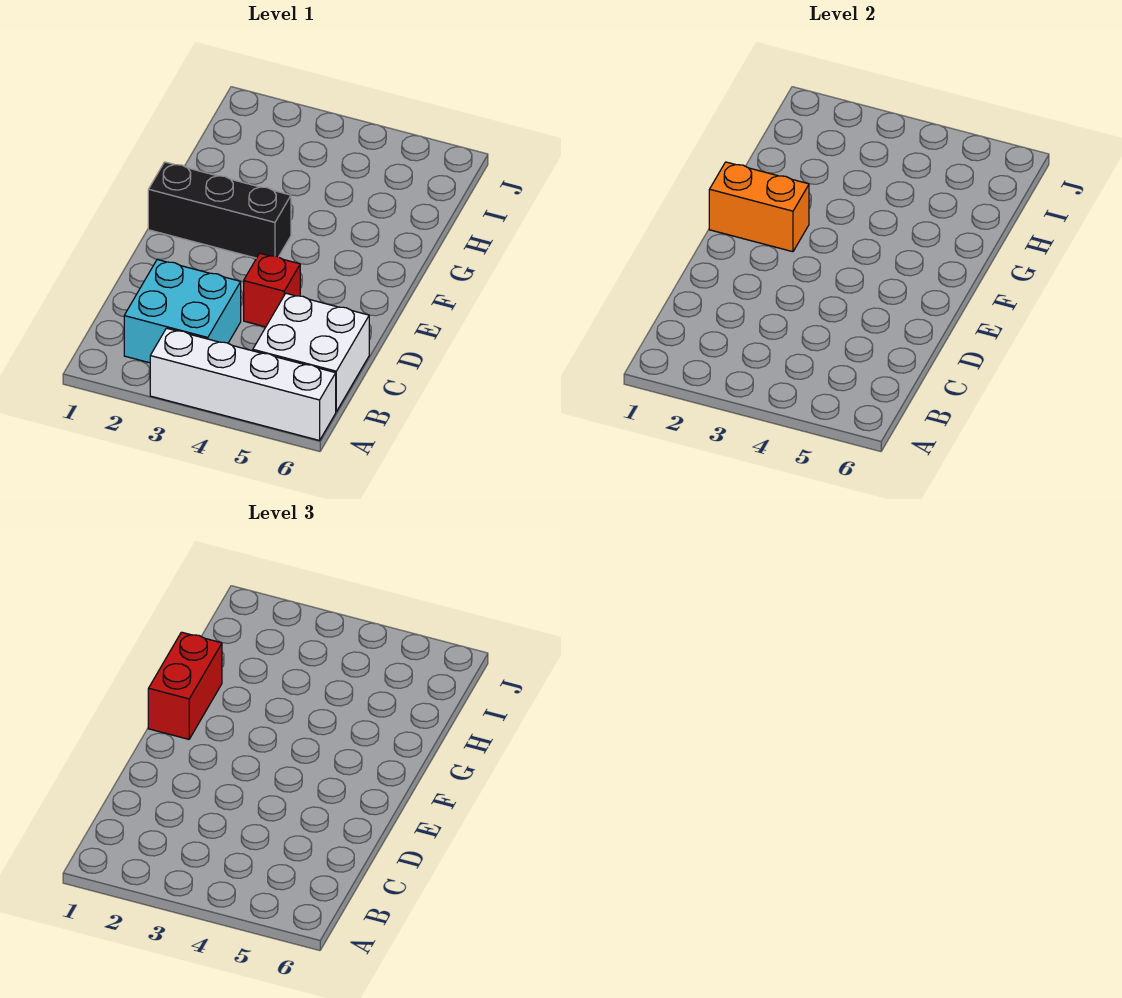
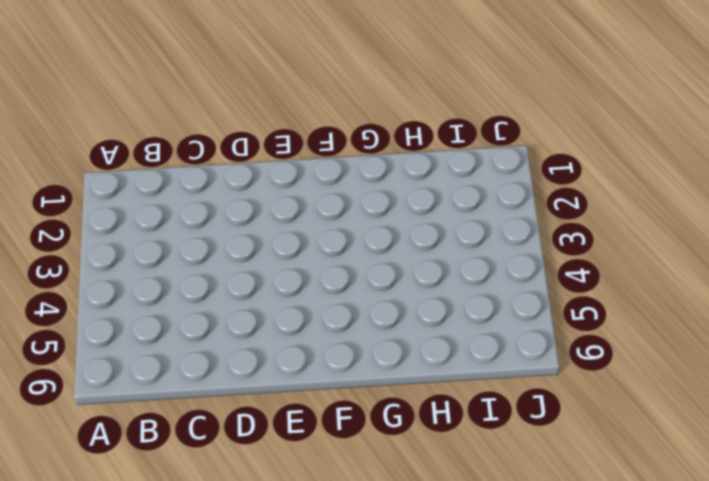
none -> white brick A3:A6 level 1
none -> cyan brick B2:C3 level 1

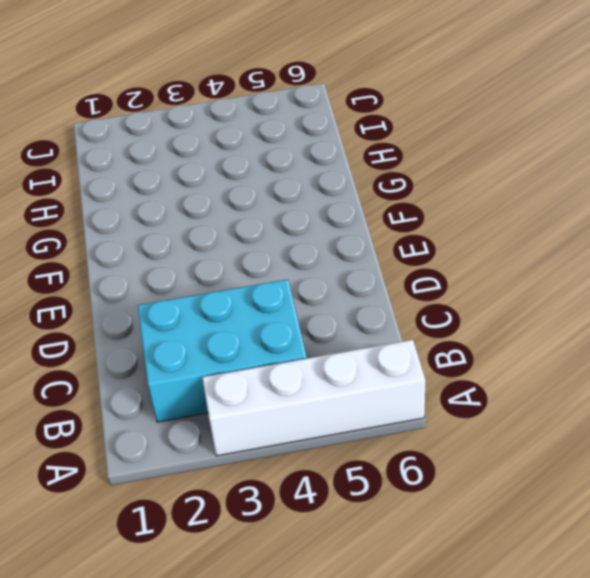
cyan brick B2:C4 level 1 -> cyan brick B2:C3 level 1
none -> white brick B5:C6 level 1
none -> red brick D4 level 1

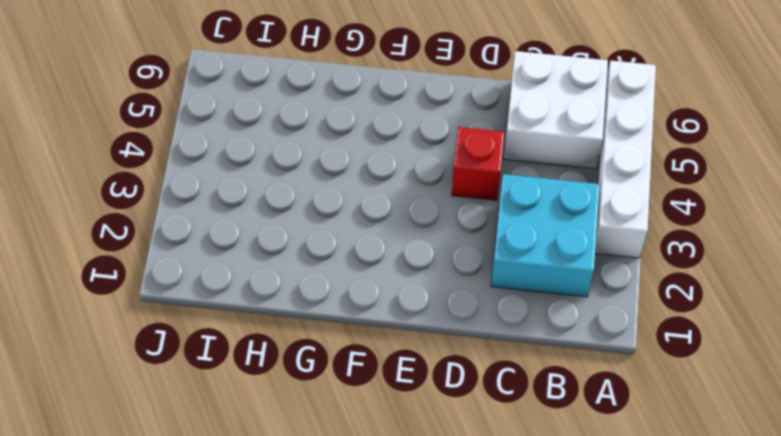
none -> black brick F1:F3 level 1
none -> orange brick F1:F2 level 2

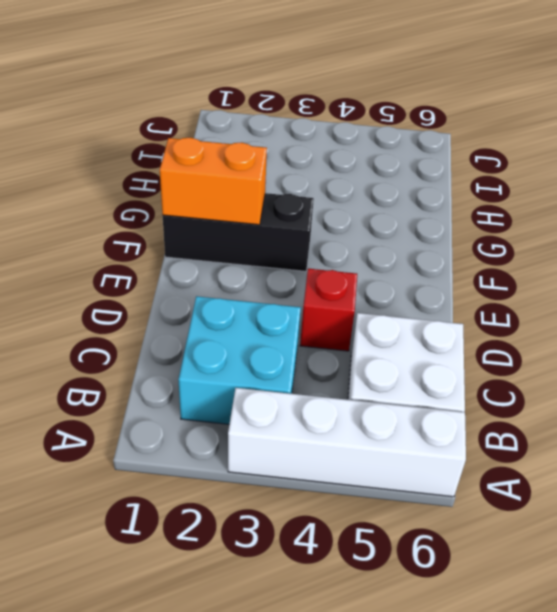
none -> red brick F1:G1 level 3

